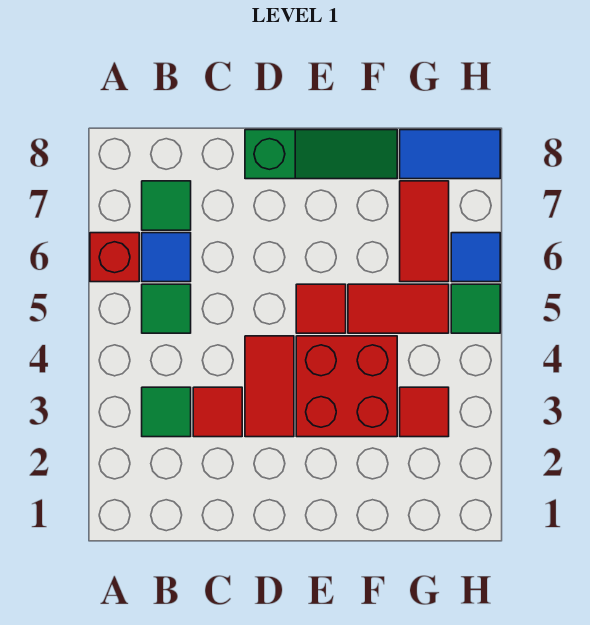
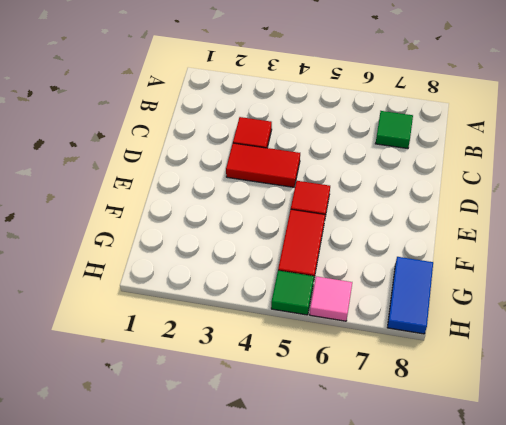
pink tile H6 level 1 -> blue tile H6 level 1
none -> red brick A6 level 1
none -> green tile B3 level 1
none -> green tile B5 level 1

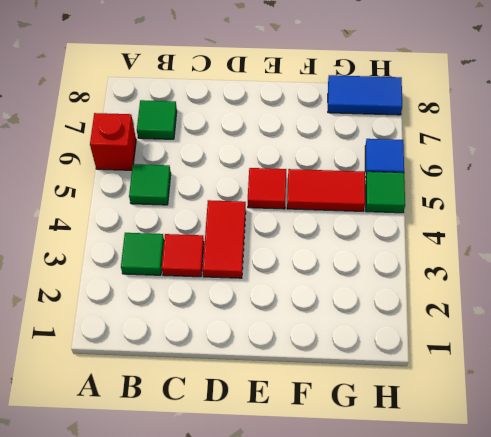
none -> blue tile B6 level 1
none -> green slope D8:F8 level 1 top D
none -> red brick E3:F4 level 1

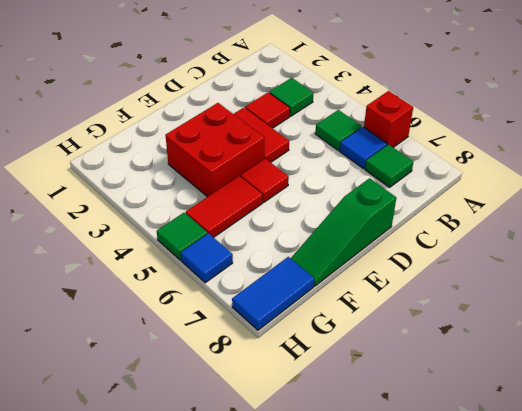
none -> red tile G3 level 1
none -> red tile G6:G7 level 1

